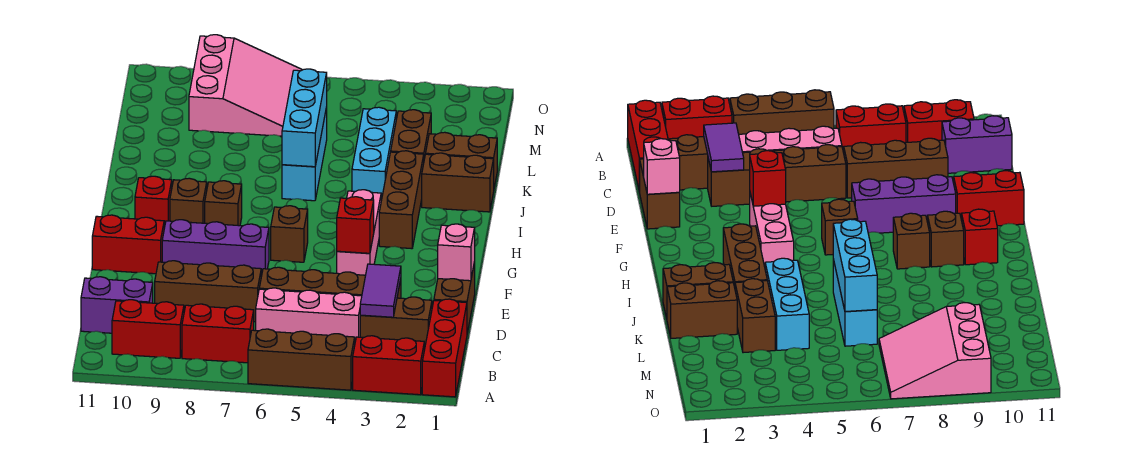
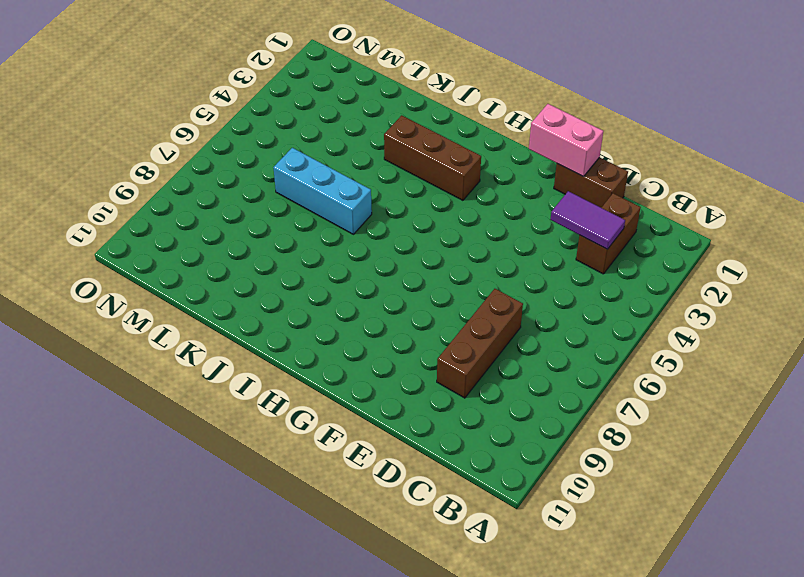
pink brick E1:F1 level 2 -> pink brick E1 level 2
none -> red brick A1:C1 level 1
none -> red brick A2:A3 level 1
none -> brown brick A4:A6 level 1

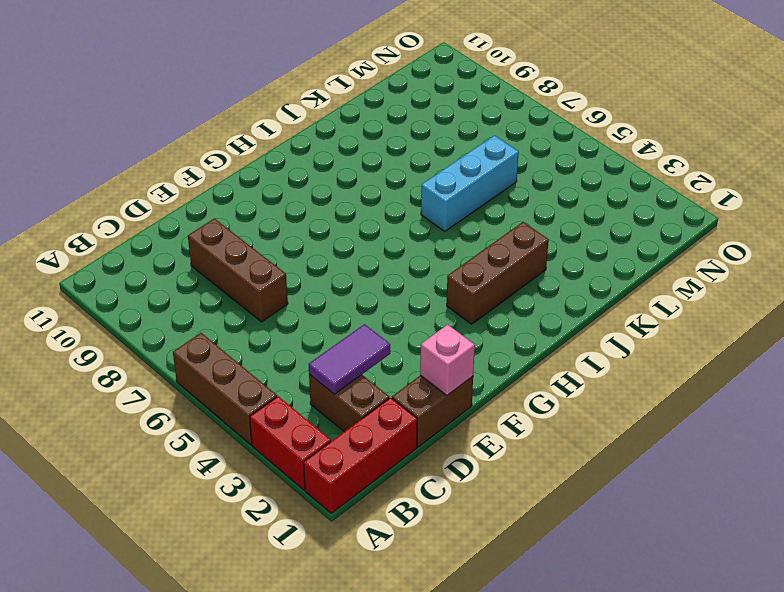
none -> red brick B7:B8 level 1
none -> red brick B9:B10 level 1
none -> pink brick C4:C6 level 1

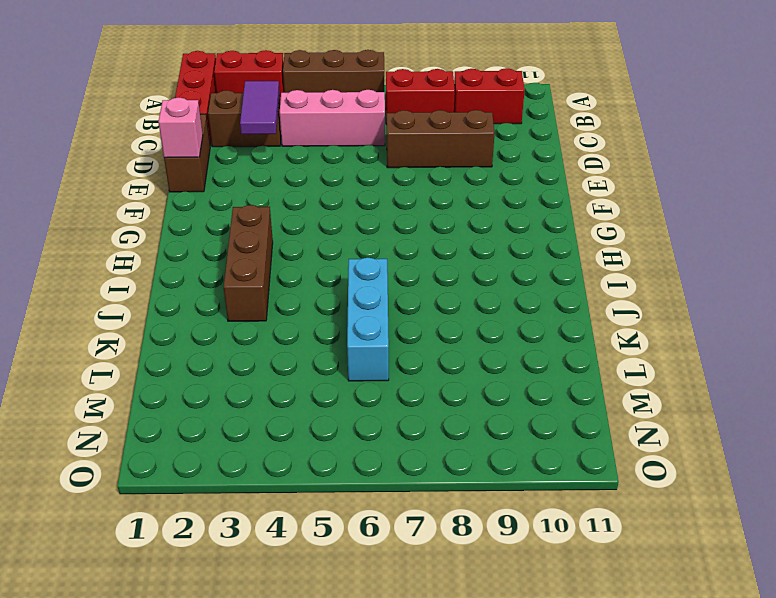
none -> purple brick C10:C11 level 1
none -> brown brick D3:D6 level 1
none -> pink brick F4:H4 level 1

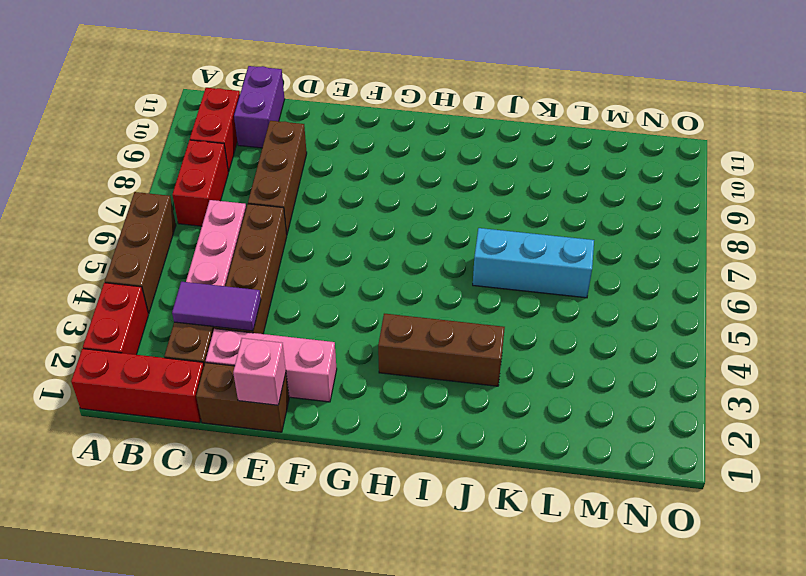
pink brick D2:F2 level 1 -> pink brick F4:H4 level 1
none -> purple brick F7:F9 level 1
none -> red brick F10:F11 level 1
none -> brown brick G6 level 1

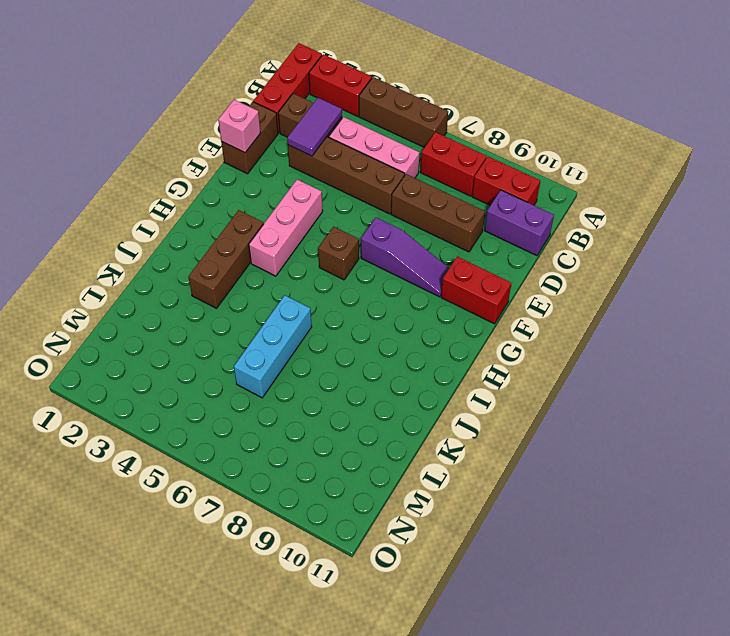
purple slope F7:F9 level 1 top 7 -> purple brick F7:F9 level 1
none -> brown brick H8 level 1
none -> brown brick H9 level 1
none -> red brick H10 level 1

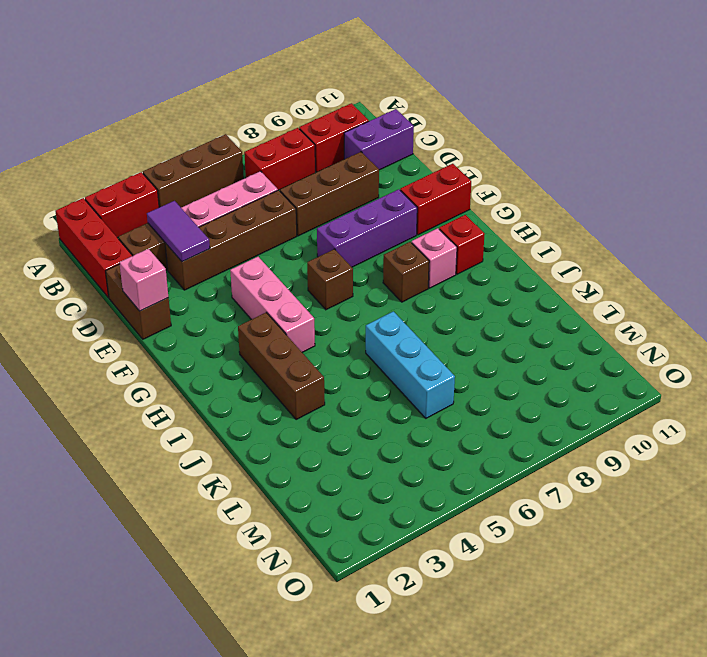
pink brick H9 level 1 -> brown brick H9 level 1
none -> brown brick J1:J2 level 1
none -> cyan brick J4:L4 level 1
none -> brown brick K1:K2 level 1

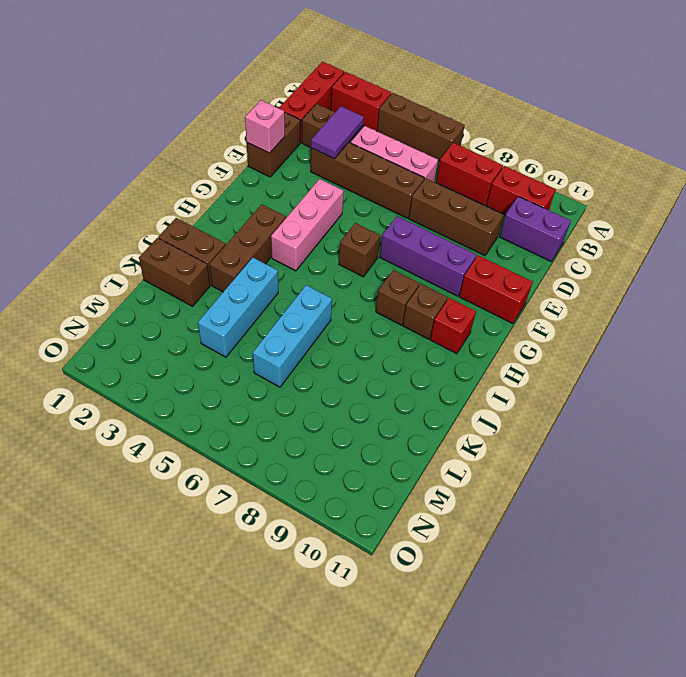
none -> brown brick K3:L3 level 1
none -> pink slope M7:O9 level 1 top 9
none -> red brick F4 level 2

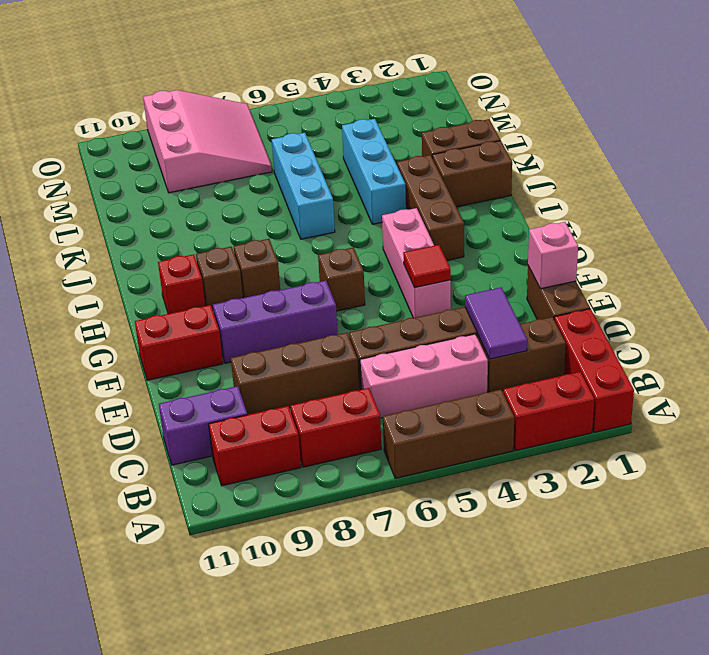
red tile F4 level 2 -> red brick F4 level 2
none -> brown brick K3:L3 level 1
none -> cyan brick J6:L6 level 2

